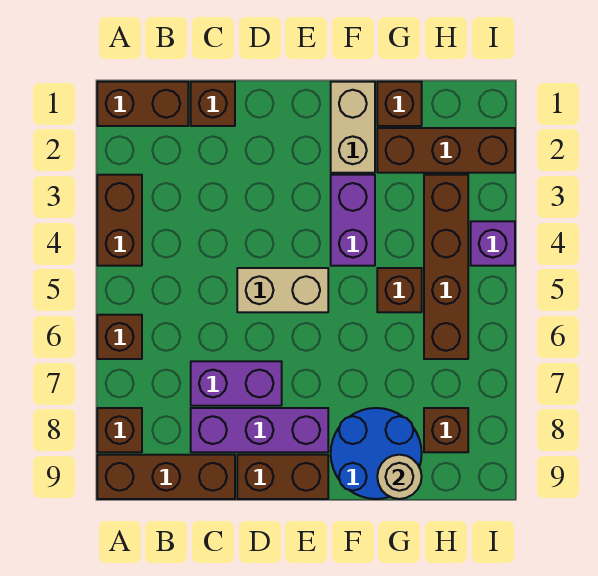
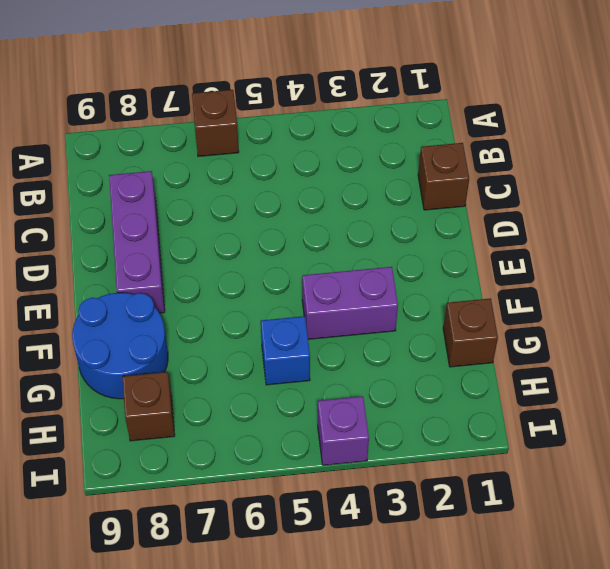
blue brick G5 level 1 -> brown brick G5 level 1
none -> brown brick A1:B1 level 1
none -> brown brick A3:A4 level 1
none -> brown brick A8 level 1

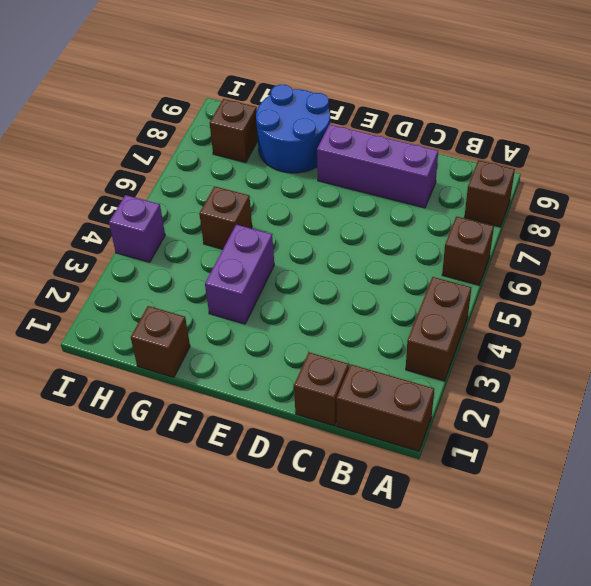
none -> brown brick A9:C9 level 1
none -> purple brick C7:D7 level 1
none -> tan brick D5:E5 level 1

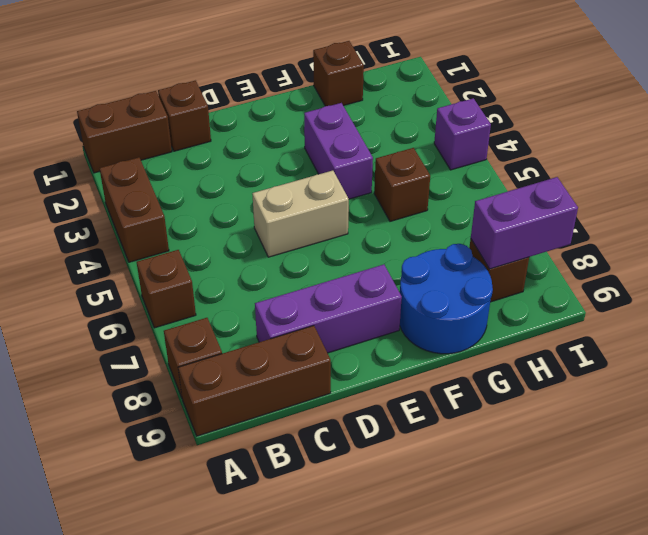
purple brick H8:I8 level 2 -> purple brick C7:D7 level 1
none -> brown brick D9:E9 level 1
none -> tan brick F1:F2 level 1
none -> brown brick G2:I2 level 1

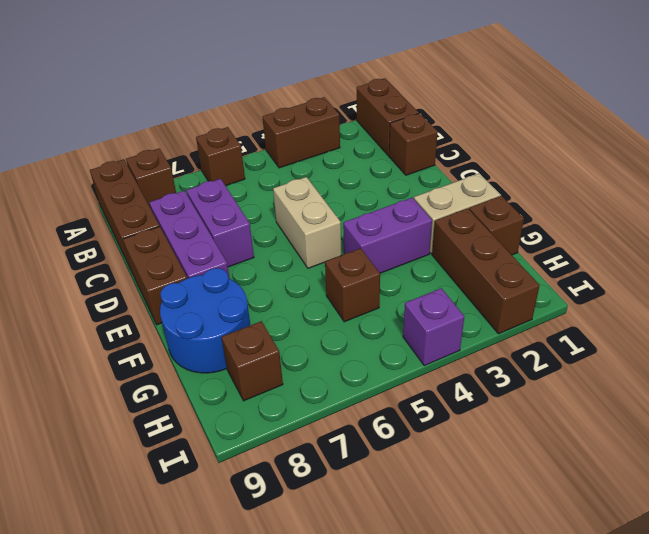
none -> brown brick H3:H6 level 1
none -> tan round brick G9 level 2

